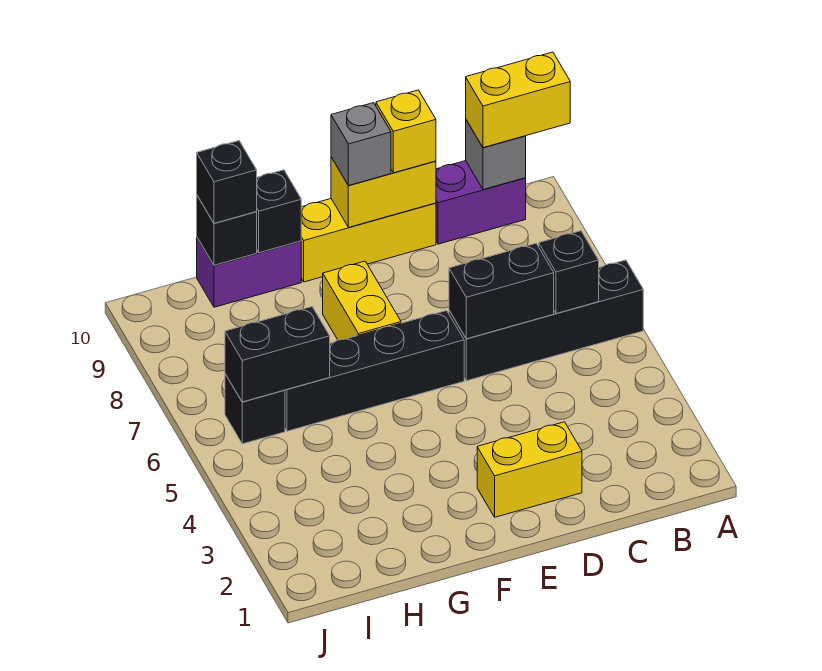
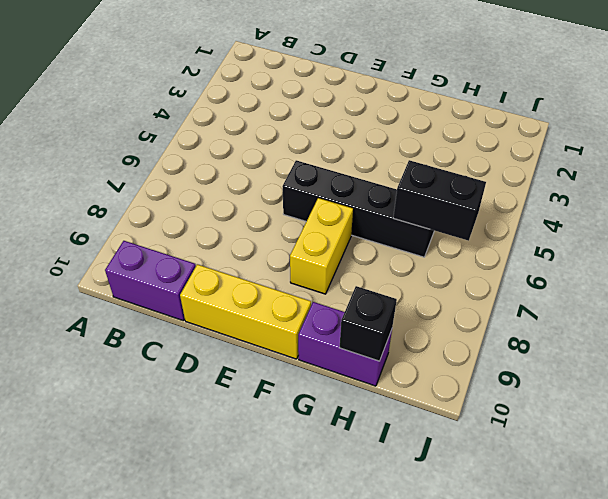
none -> black brick A6:D6 level 1
none -> yellow brick D2:E2 level 1
none -> black brick I6 level 1

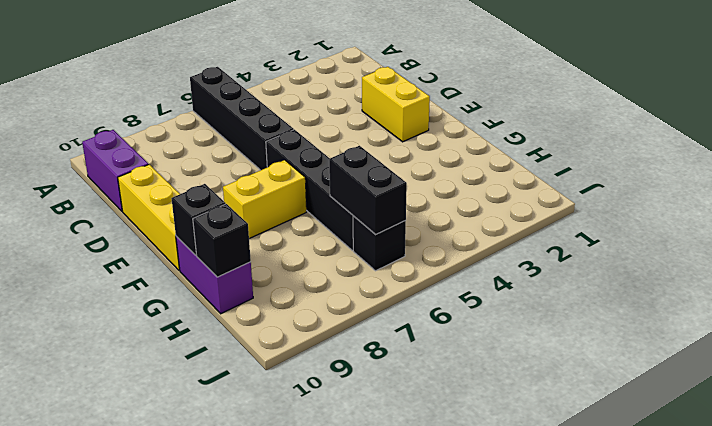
none -> black brick B6 level 2
none -> grey brick B10 level 2
none -> black brick C6:D6 level 2

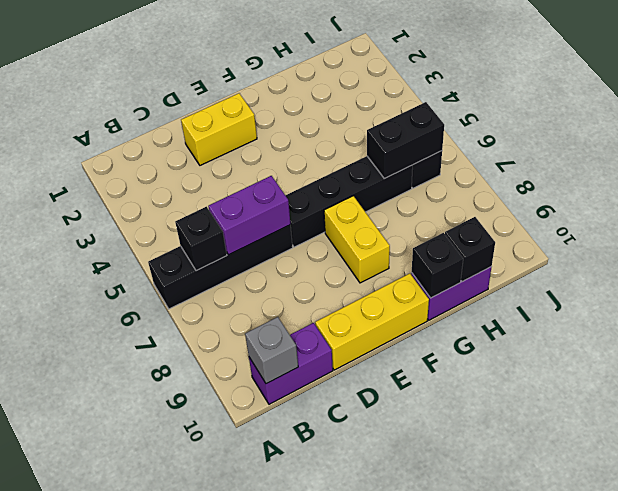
purple brick C6:D6 level 2 -> black brick C6:D6 level 2
none -> yellow brick D10:E10 level 2
none -> yellow brick A10:B10 level 3
none -> yellow brick D10 level 3

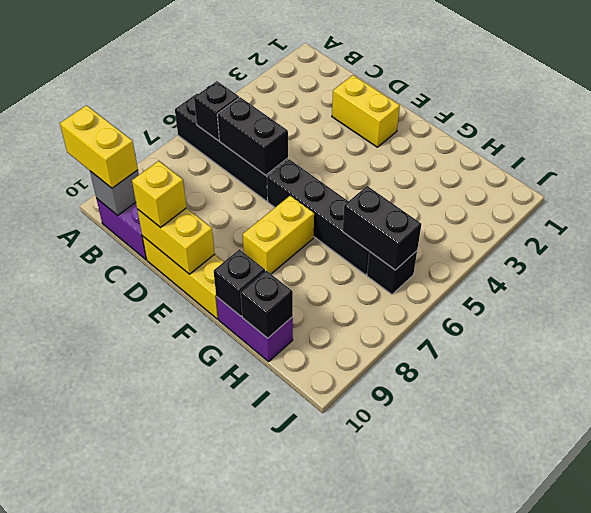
none -> grey brick E10 level 3
none -> black brick H10 level 3

